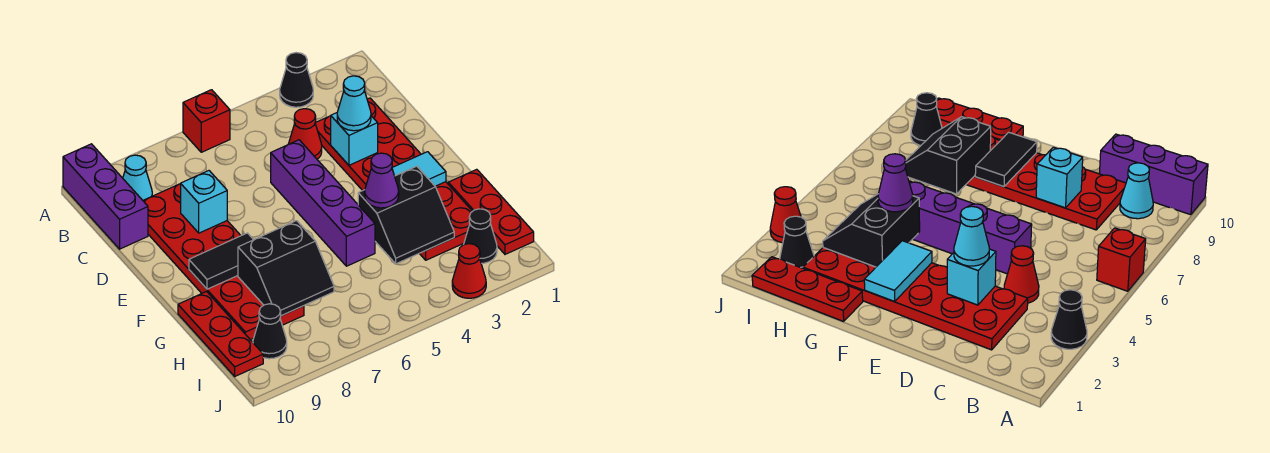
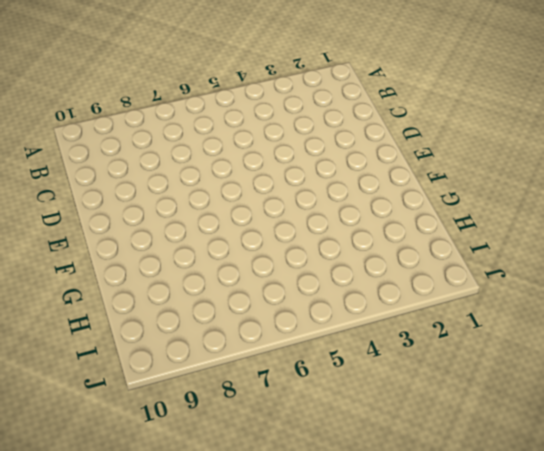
none -> black cone A3 level 1
none -> red brick A6 level 1
none -> purple brick A10:C10 level 1

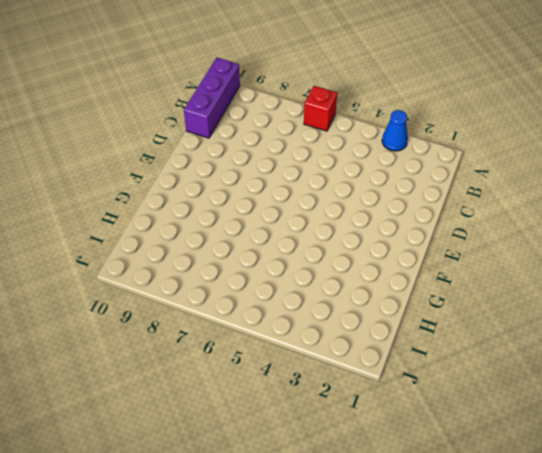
blue cone A3 level 1 -> black cone A3 level 1
none -> cyan cone B9 level 1
none -> red plate C2:H3 level 1
none -> red cone C4 level 1

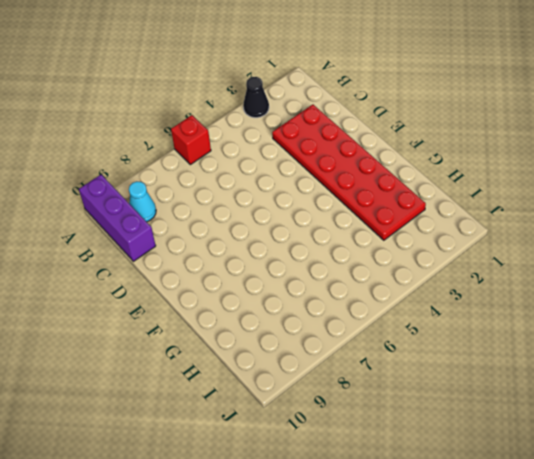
none -> red cone C4 level 1
none -> red plate C8:H9 level 1
none -> purple brick D5:G5 level 1

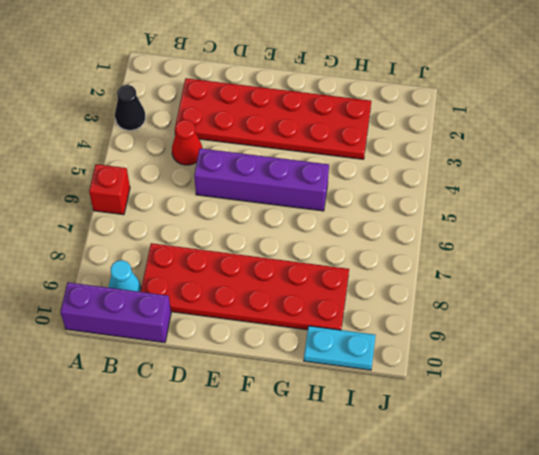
cyan plate H10:I10 level 1 -> red plate G10:I10 level 1
none -> red plate G1:I1 level 1
none -> black cone I2 level 1
none -> black cone I9 level 1

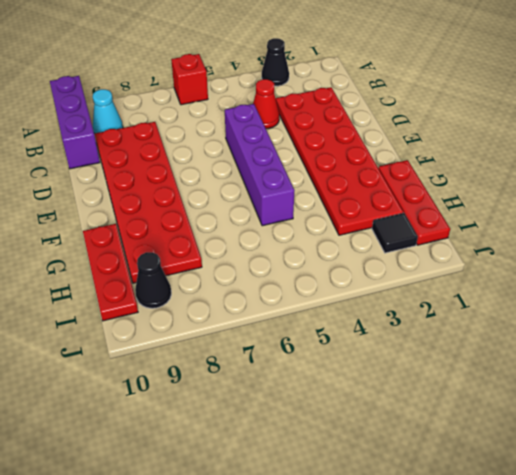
black tile I2 level 1 -> black cone I2 level 1
none -> red cone J3 level 1
none -> cyan brick D3 level 2
none -> cyan brick D8 level 2

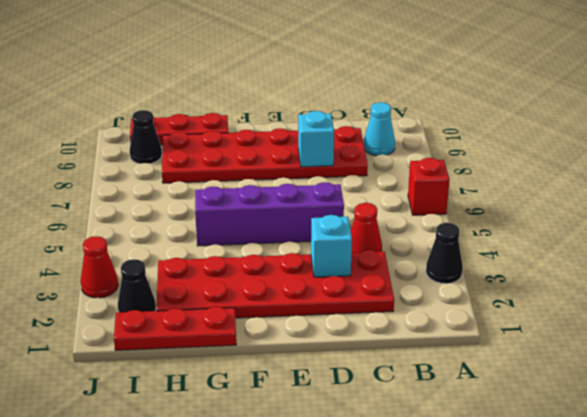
none -> purple brick A10:C10 level 1
none -> cyan tile F2:F3 level 2
none -> black tile F8:F9 level 2

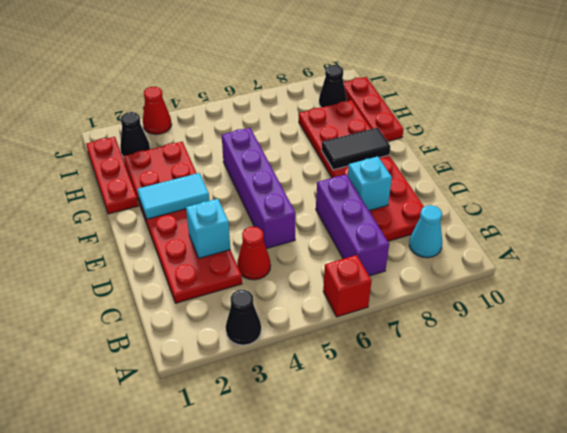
purple brick B7:D7 level 1 -> purple brick A10:C10 level 1
none -> black slope G3:H4 level 2 top G
none -> black slope G7:H8 level 2 top G
none -> cyan cone D3 level 3

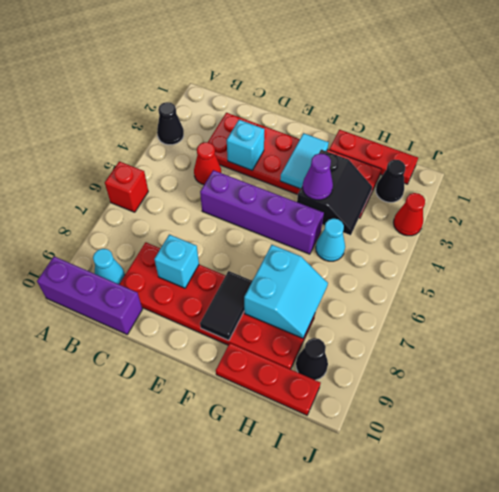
cyan slope G7:H8 level 2 top G -> black slope G7:H8 level 2 top G
cyan cone H5 level 1 -> cyan cone D3 level 3

